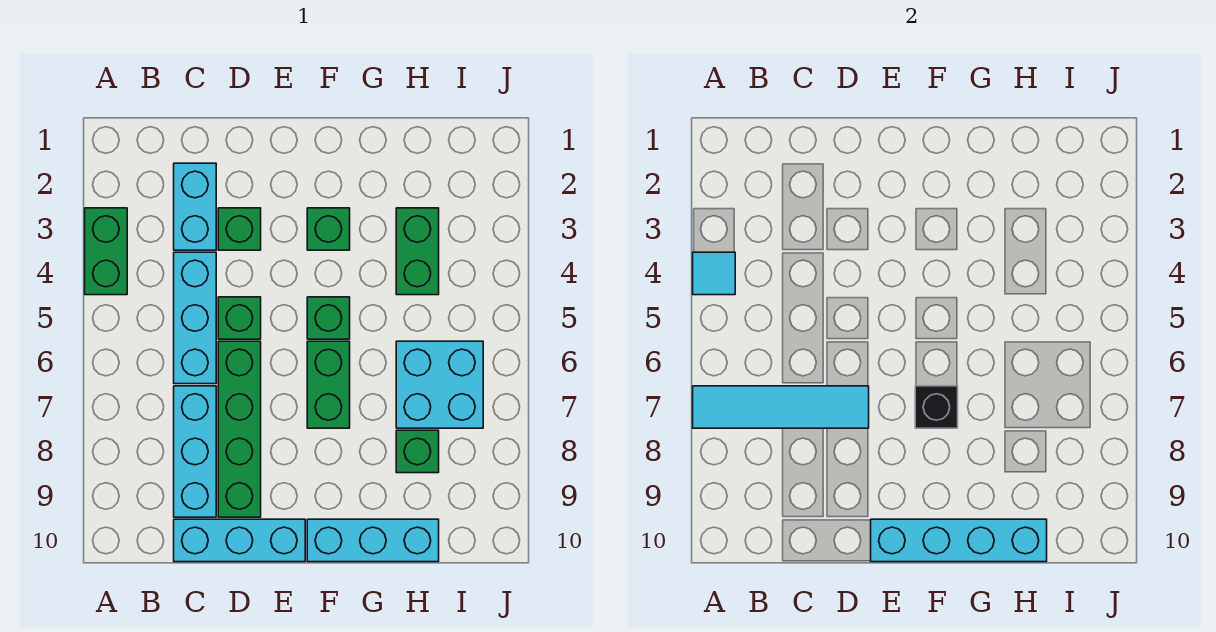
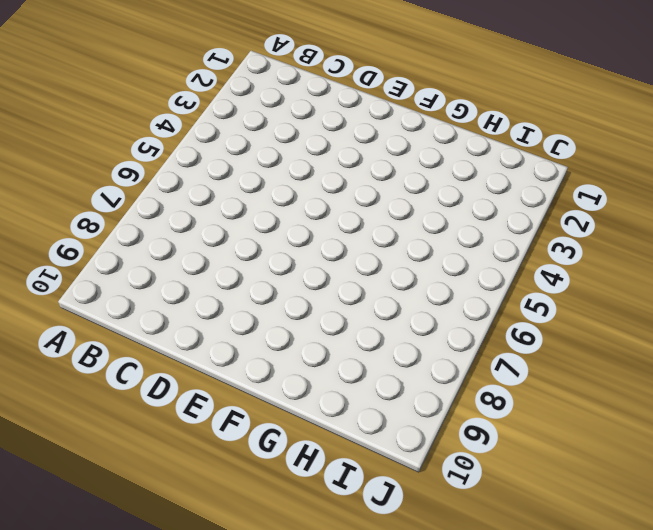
none -> green brick A3:A4 level 1
none -> cyan brick C2:C3 level 1
none -> cyan brick C4:C6 level 1

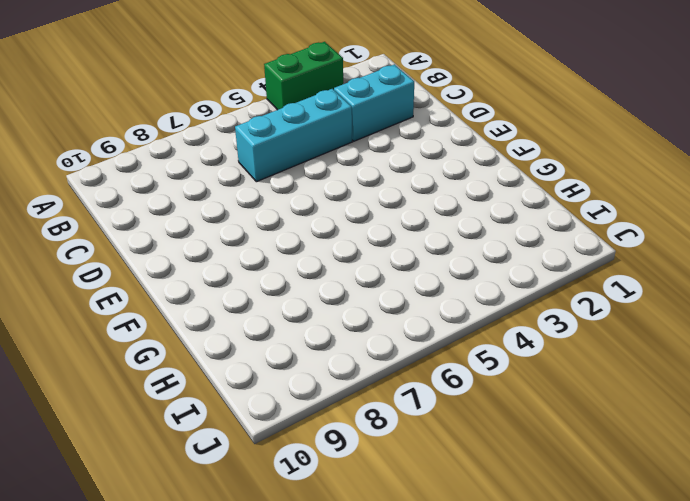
none -> cyan brick C7:C9 level 1
none -> cyan brick C10:E10 level 1
none -> green brick D3 level 1

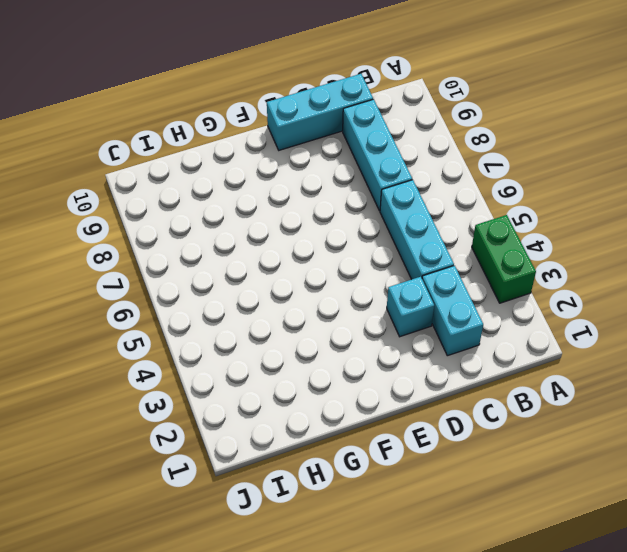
cyan brick D3 level 1 -> green brick D3 level 1
none -> green brick D5 level 1
none -> green brick D6:D9 level 1
none -> green brick F3 level 1

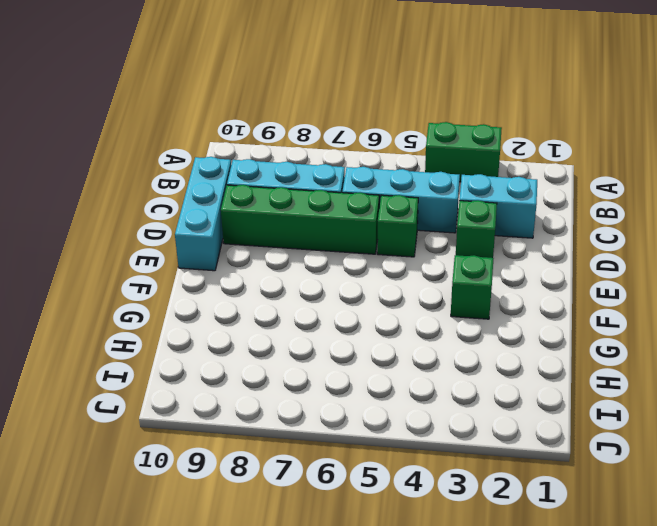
none -> green brick F5 level 1
none -> green brick F6:F7 level 1
none -> cyan brick F10:H10 level 1

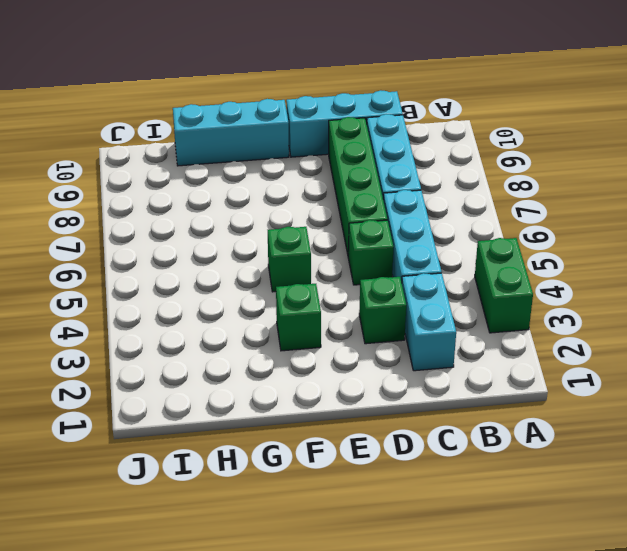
none -> green brick F6:F7 level 1
none -> green brick H3:H4 level 1
none -> cyan brick H6:I7 level 1

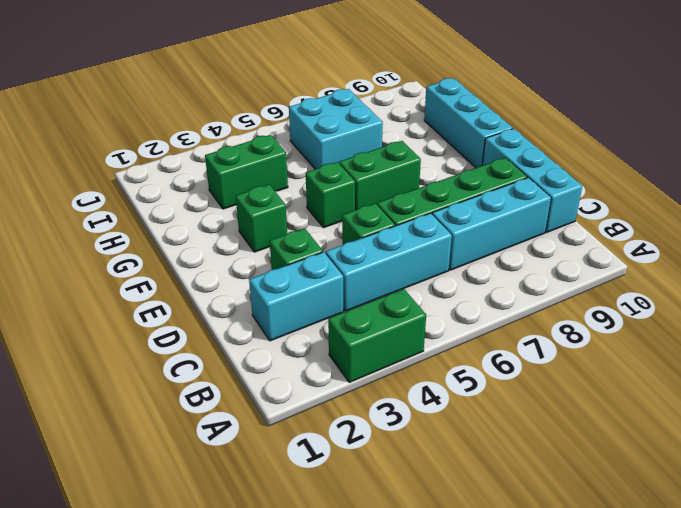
none -> green brick H8 level 1
none -> cyan tile A4 level 2
none -> cyan tile A7:D7 level 2

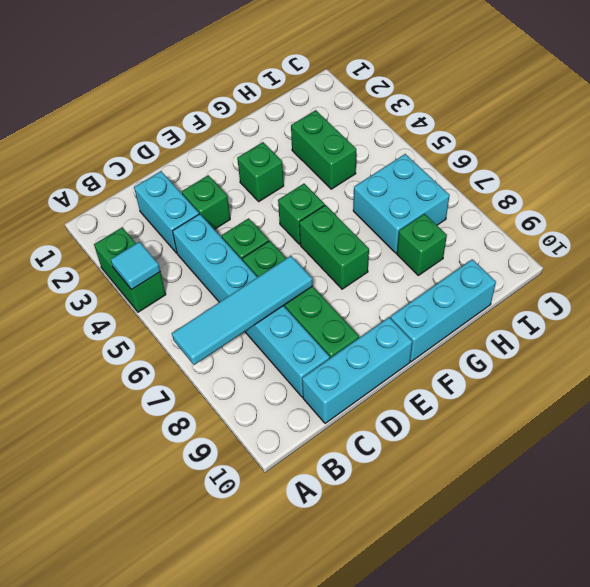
none -> cyan brick E10:H10 level 2
none -> black brick F7 level 2

